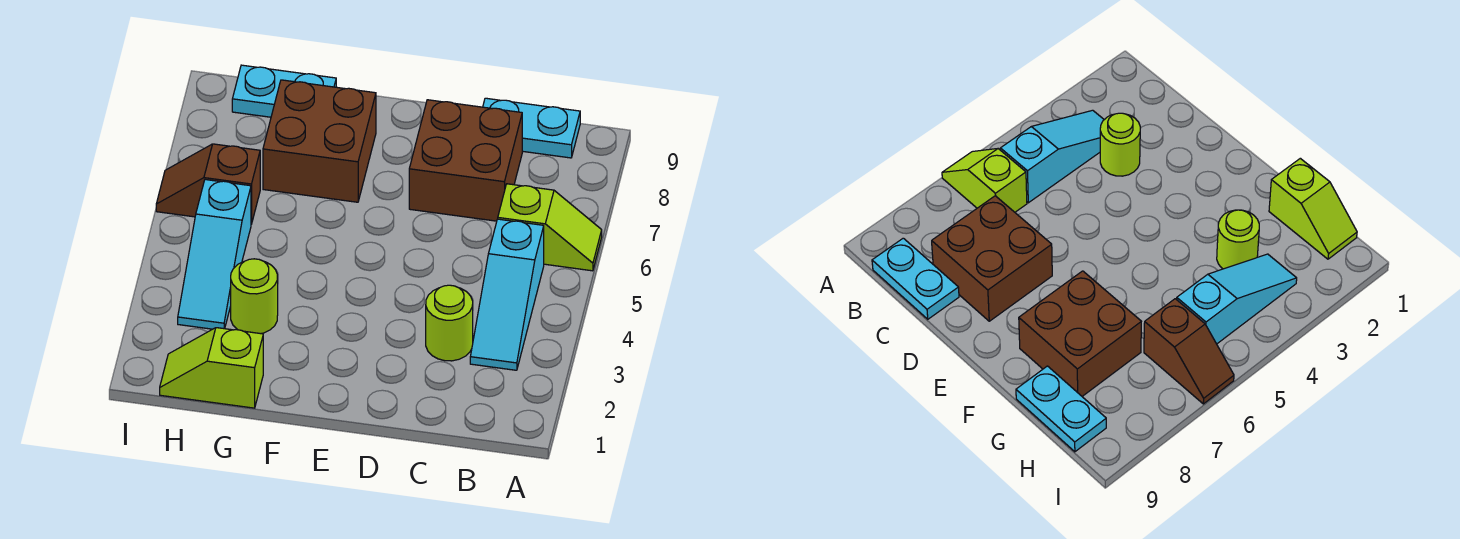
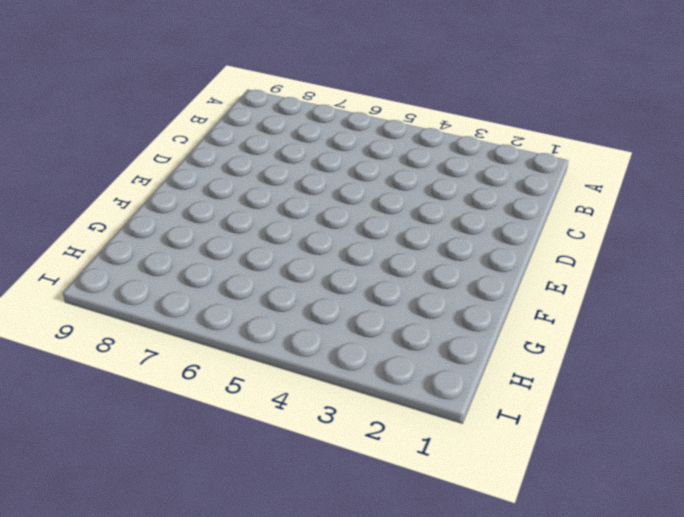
none -> lime slope A6:B6 level 1 top B
none -> cyan slope B3:B5 level 1 top 5

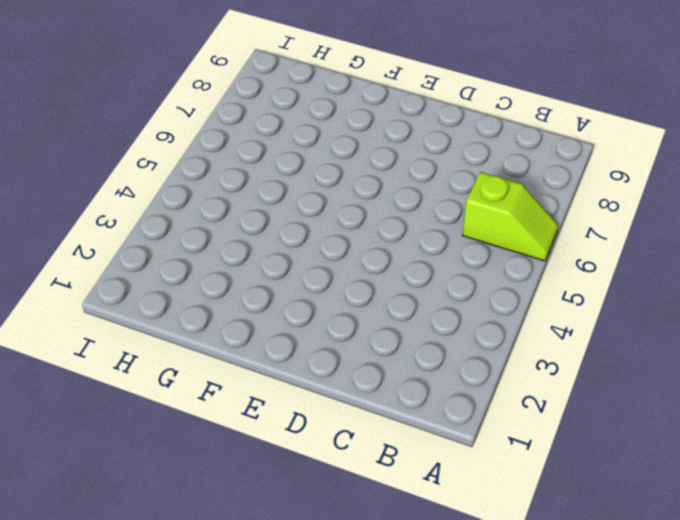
none -> cyan slope B3:B5 level 1 top 5
none -> cyan plate B9:C9 level 1

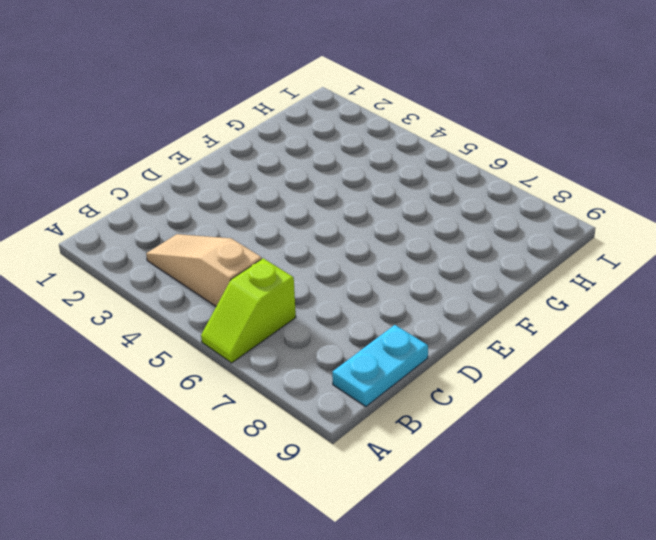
tan slope B3:B5 level 1 top 5 -> cyan slope B3:B5 level 1 top 5
none -> lime round brick C3 level 1
none -> brown brick C7:D8 level 1

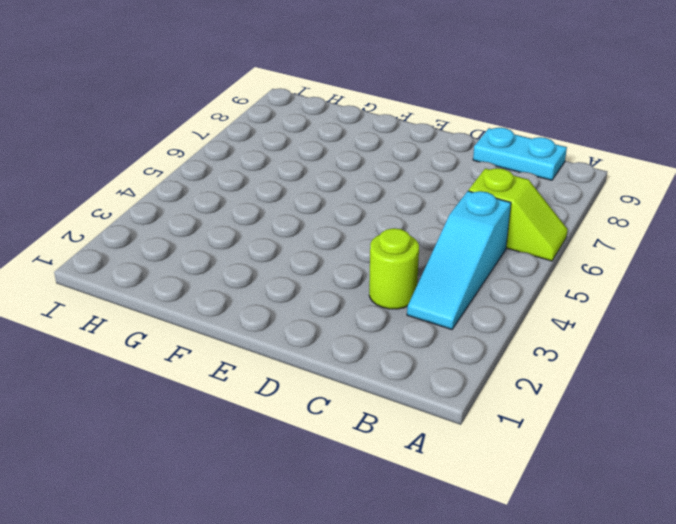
none -> brown brick C7:D8 level 1
none -> brown brick F7:G8 level 1

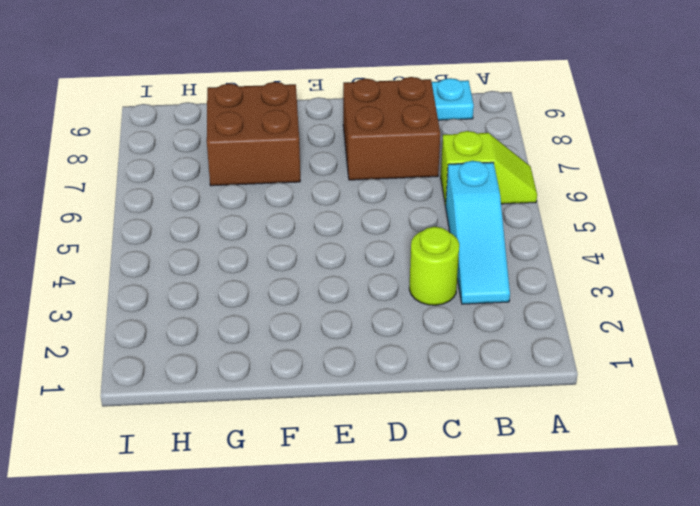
none -> lime slope G1:H1 level 1 top G
none -> lime round brick G3 level 1

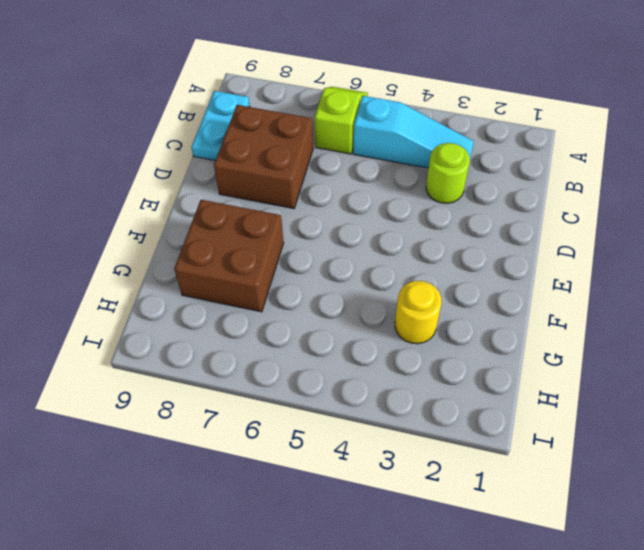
yellow round brick G3 level 1 -> lime round brick G3 level 1
none -> lime slope G1:H1 level 1 top G
none -> cyan plate G9:H9 level 1

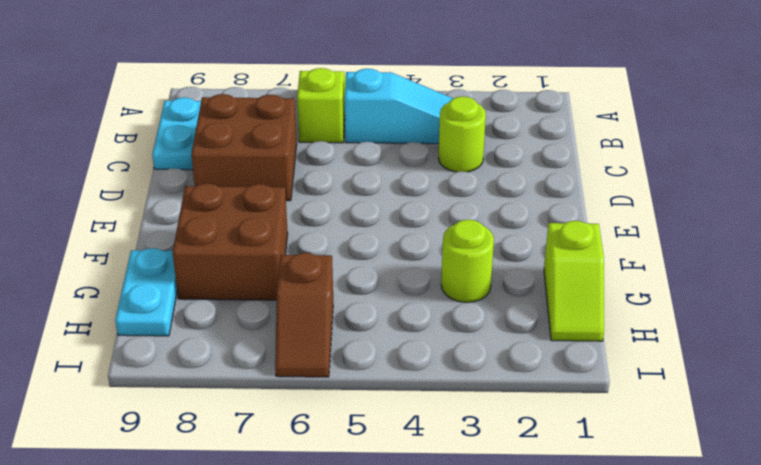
none -> cyan slope H3:H5 level 1 top 5

